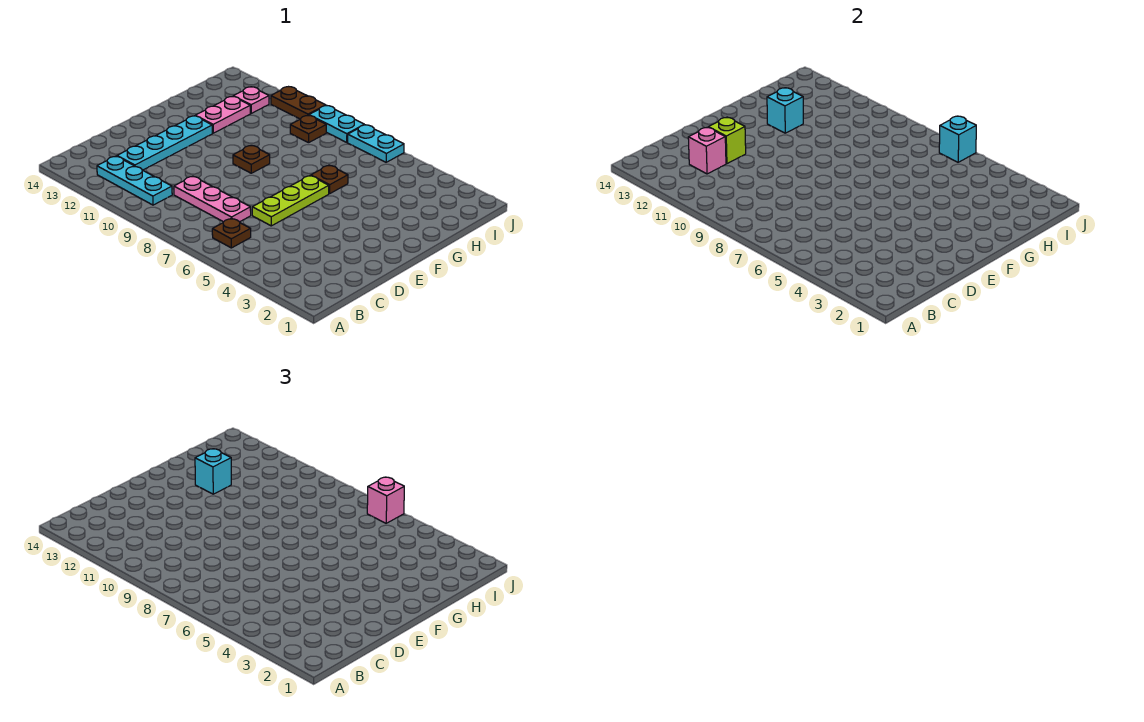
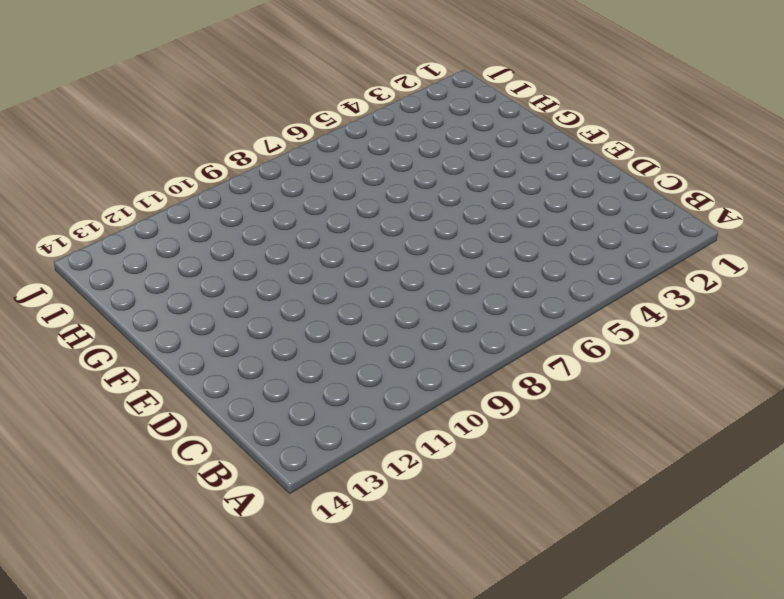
none -> brown plate B6 level 1
none -> cyan plate B10:B12 level 1
none -> pink plate C7:C9 level 1

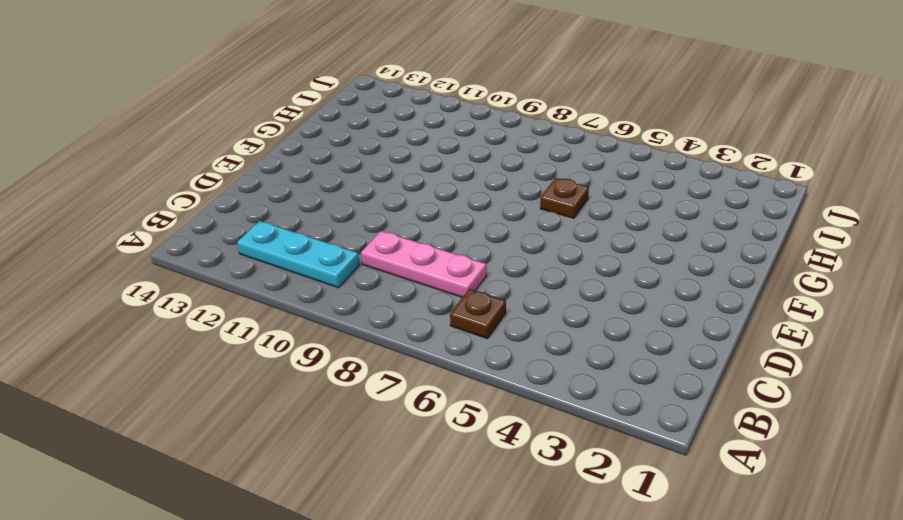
none -> cyan plate C12:F12 level 1
none -> lime plate D6:F6 level 1
none -> brown plate F9 level 1

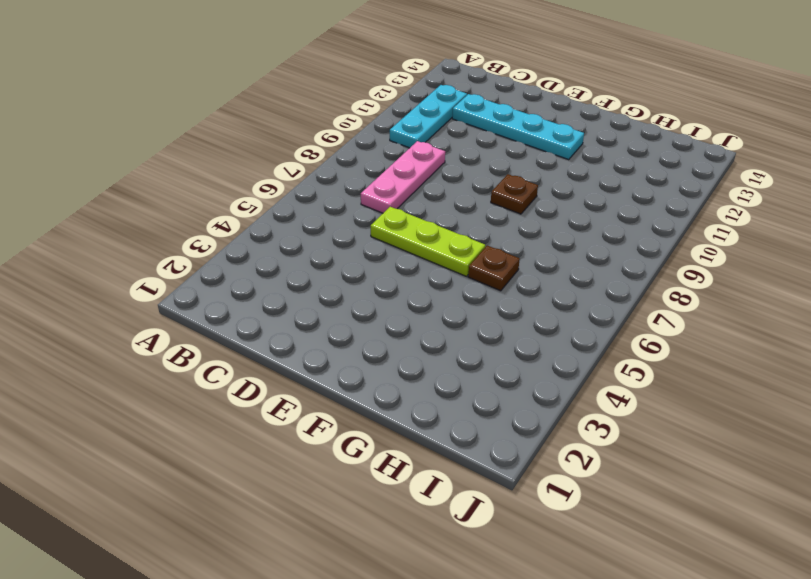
none -> brown plate B6 level 1
none -> pink plate G12:H12 level 1
none -> brown plate I9 level 1

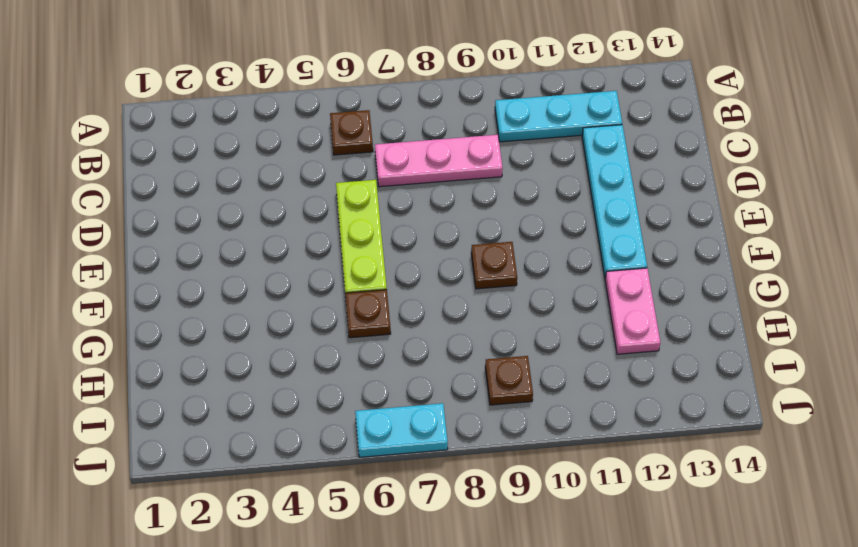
none -> pink plate I12 level 1
none -> cyan plate J8:J9 level 1
none -> brown plate J10:J11 level 1

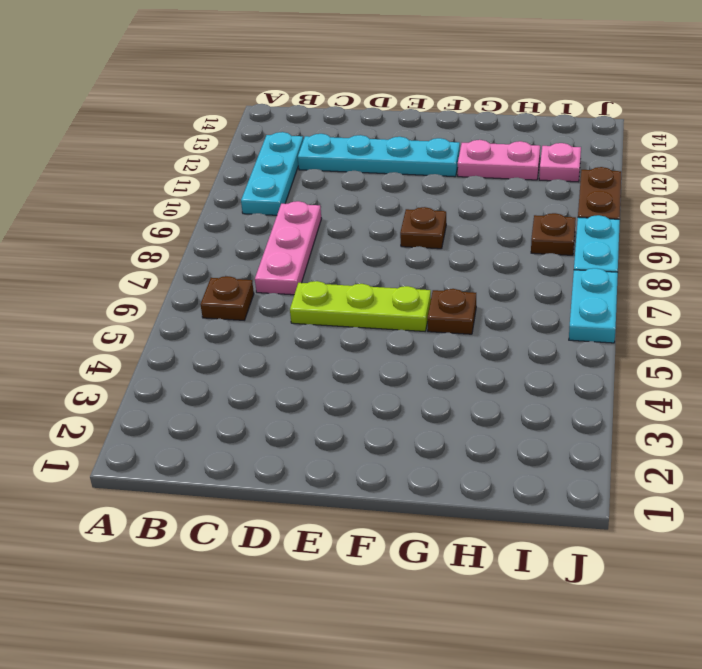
none -> pink brick C12 level 2
none -> lime brick D12 level 2
none -> cyan brick G12 level 2

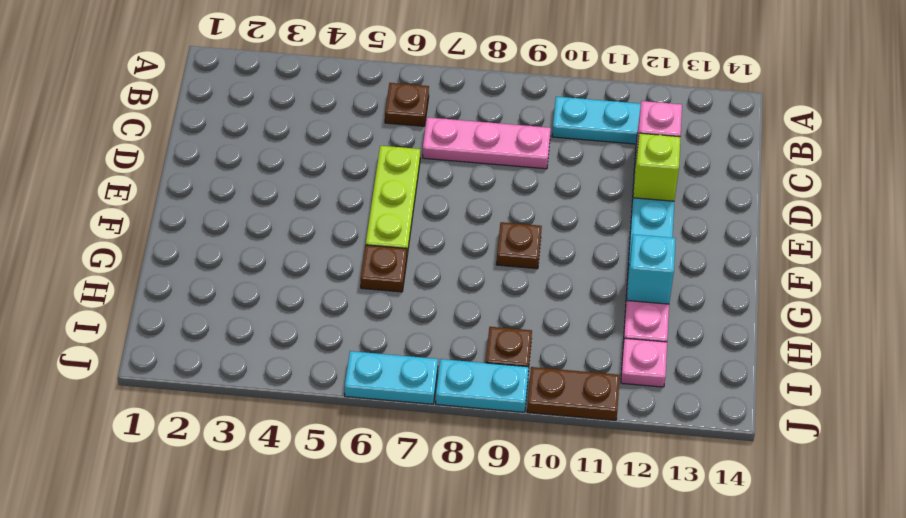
none -> cyan brick J6 level 2
none -> cyan brick G12 level 3
none -> pink brick J6 level 3

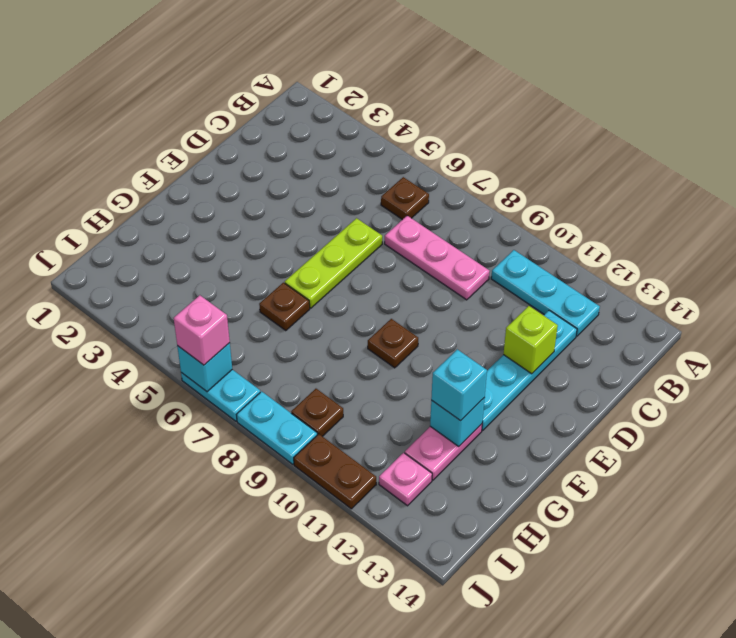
none -> pink brick C12 level 2

